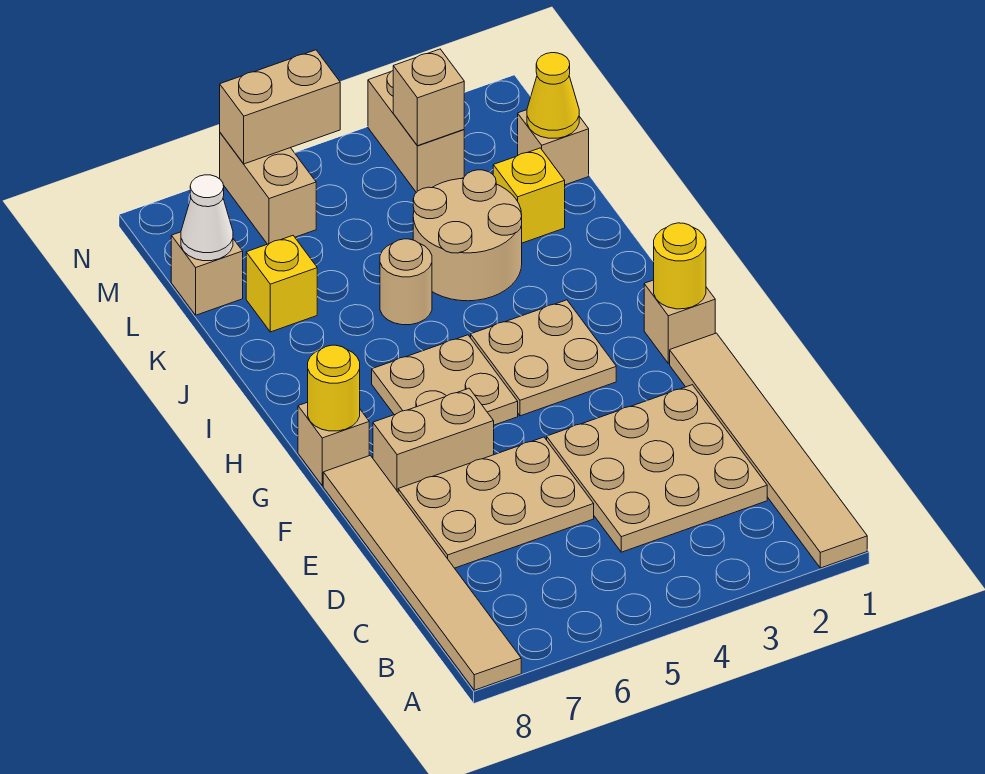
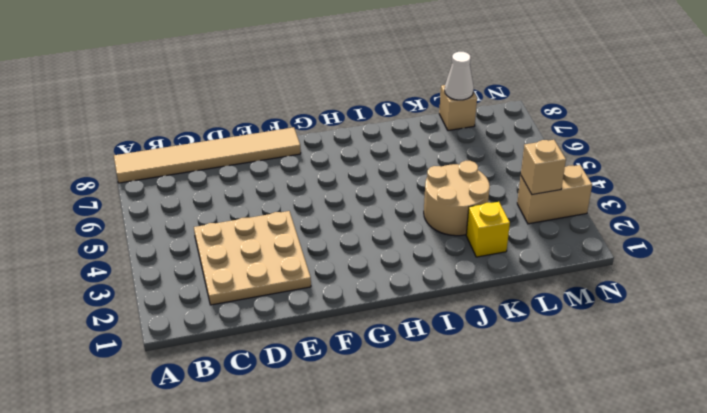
none -> tan tile A1:F1 level 1
none -> tan plate D5:E7 level 1
none -> tan brick F6:F7 level 1

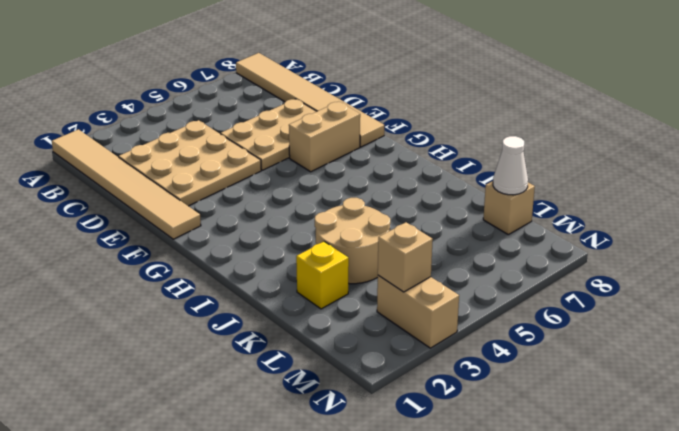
none -> tan brick G1 level 1
none -> tan plate G3:H4 level 1
none -> tan plate G5:H6 level 1

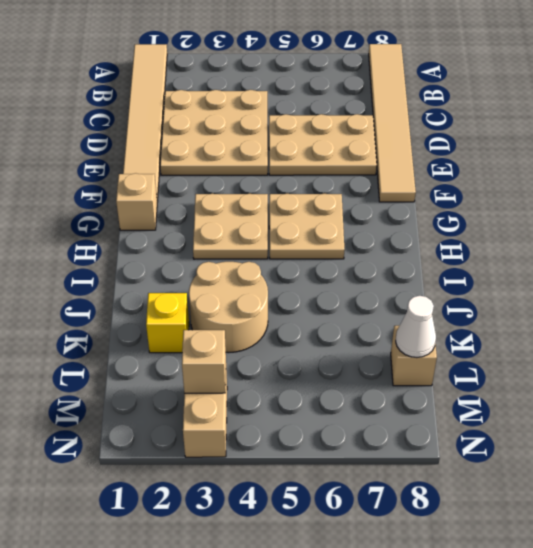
none -> tan brick F6:F7 level 1
none -> tan brick G8 level 1
none -> tan round brick J5 level 1

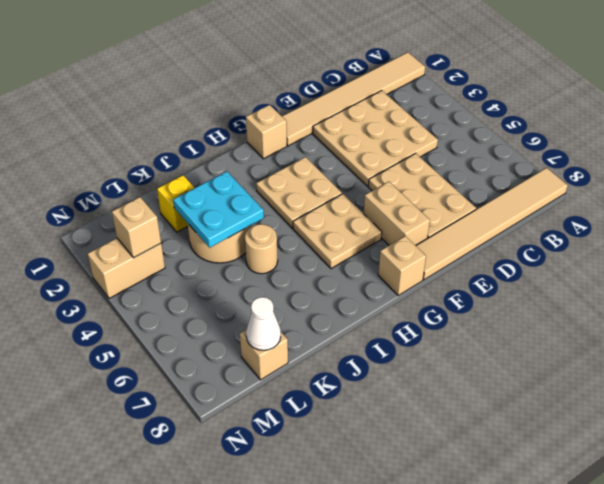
cyan plate J3:K4 level 2 -> none
none -> yellow brick K7 level 1
none -> tan brick L1 level 1
none -> tan brick M6:N6 level 1

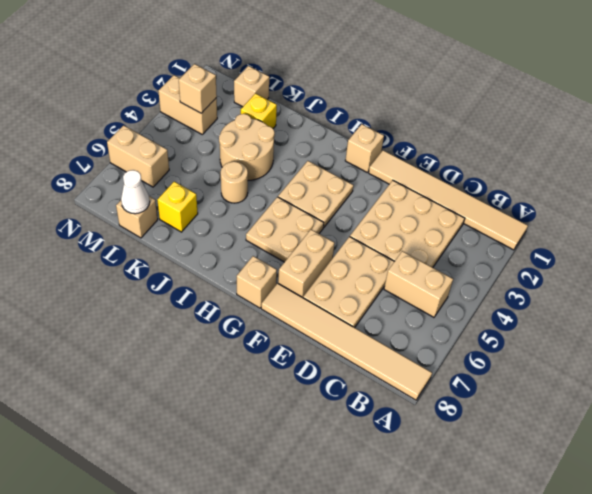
tan brick B5:C5 level 1 -> tan brick N5:N6 level 2
none -> yellow round brick G1 level 2
none -> yellow round brick G8 level 2
none -> yellow cone L1 level 2

